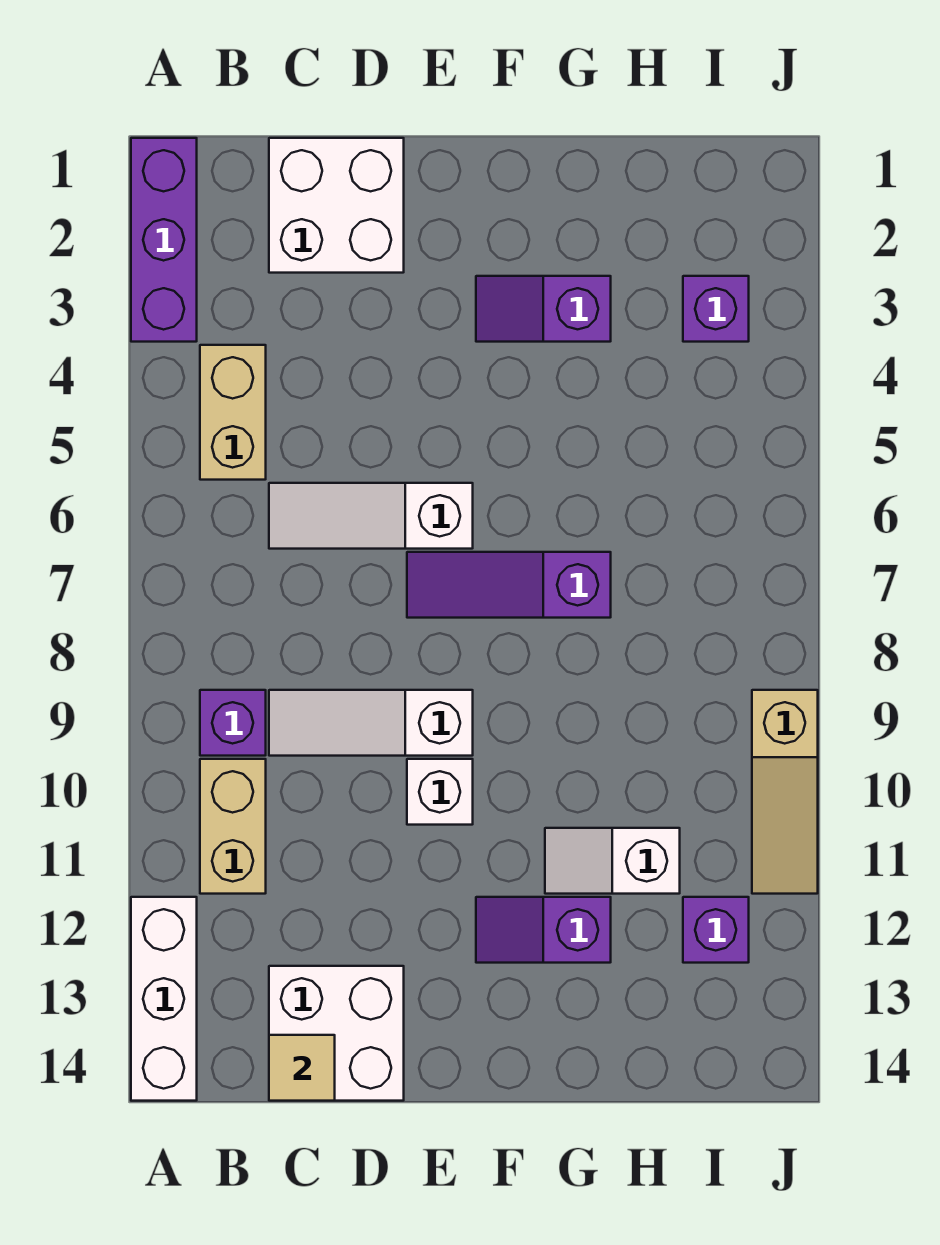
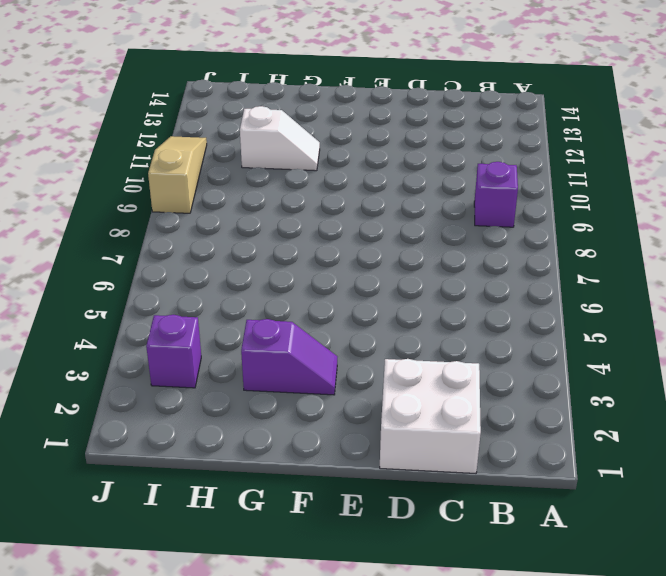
none -> purple brick A1:A3 level 1
none -> white brick A12:A14 level 1
none -> tan brick B4:B5 level 1

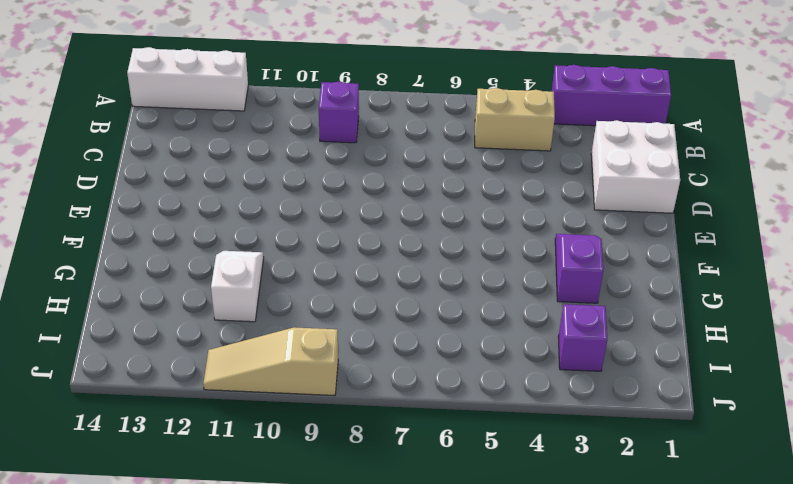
none -> tan brick B10:B11 level 1
none -> white slope C6:E6 level 1 top E
none -> white slope C9:E9 level 1 top E

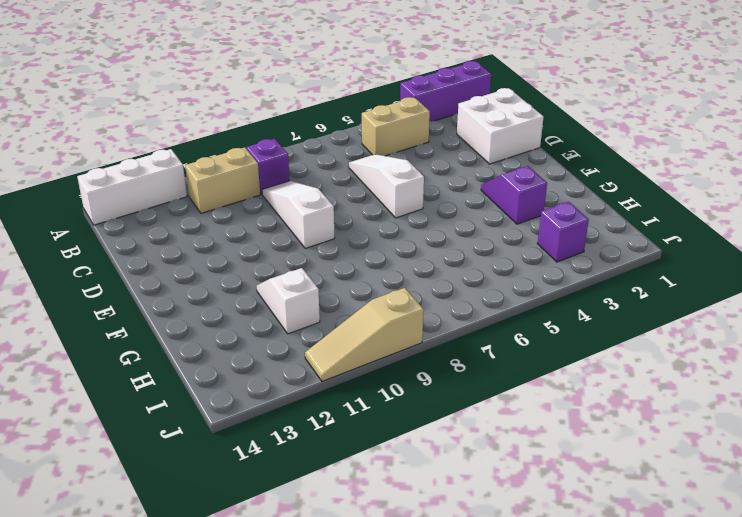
none -> white brick C13:D14 level 1
none -> purple slope E7:G7 level 1 top G
none -> white brick E10 level 1

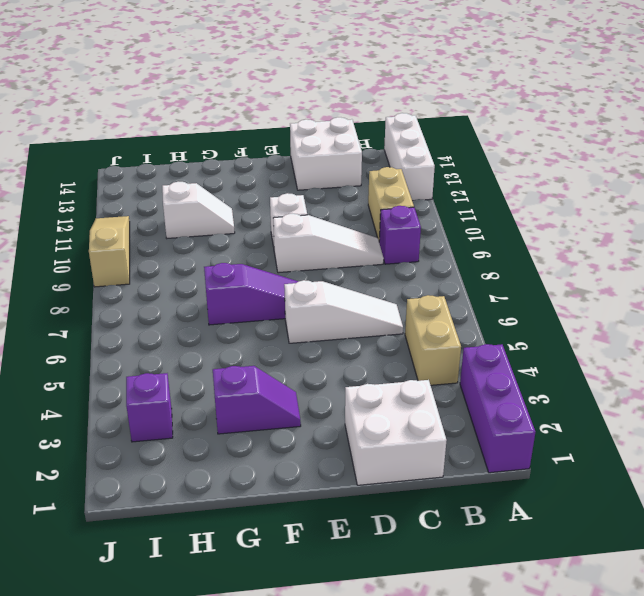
none -> purple slope F12:G12 level 1 top G
none -> purple brick I12 level 1
none -> tan tile C14 level 2

